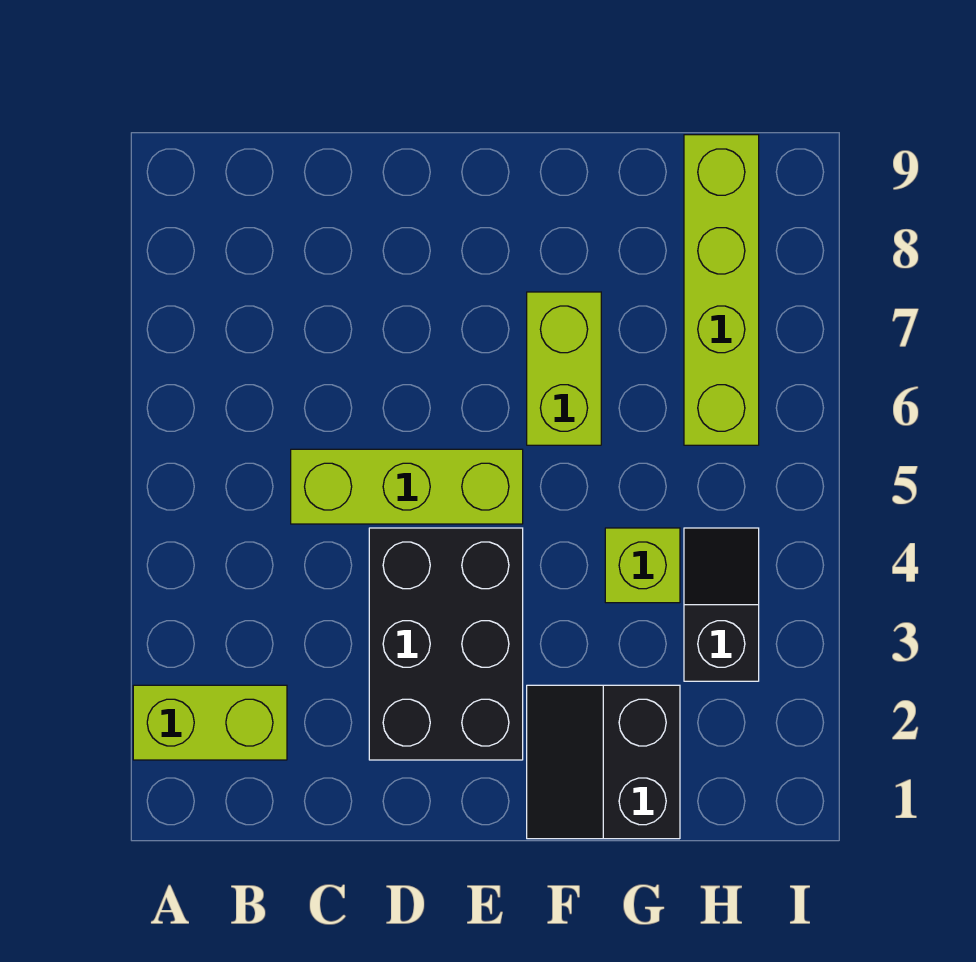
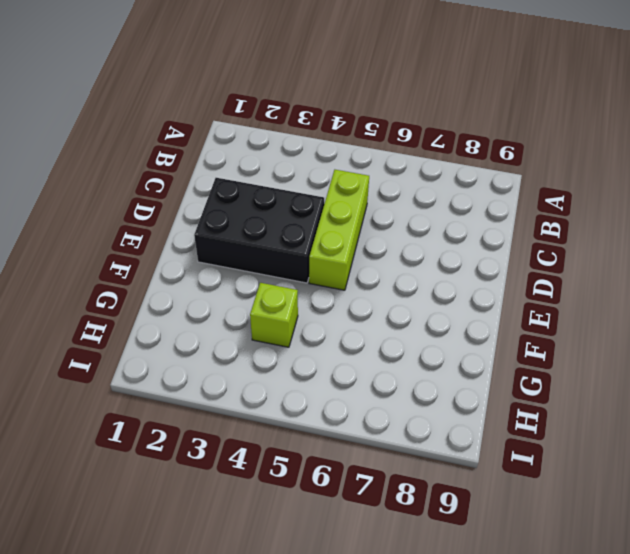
none -> lime brick A2:B2 level 1
none -> black slope F1:G2 level 1 top G

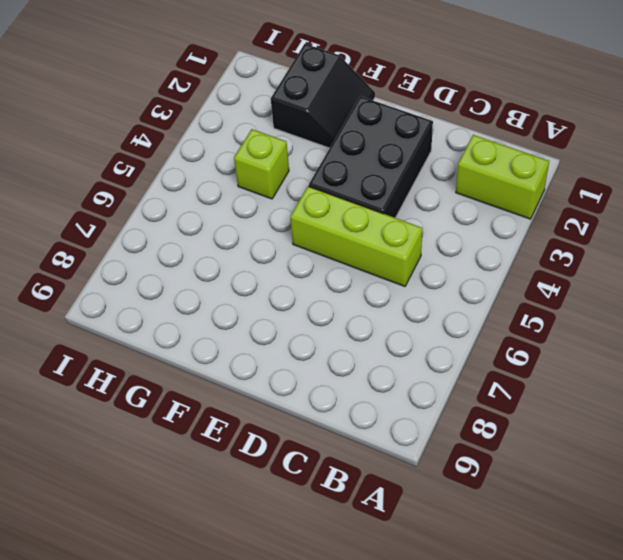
none -> lime brick F6:F7 level 1
none -> black slope H3:H4 level 1 top 3

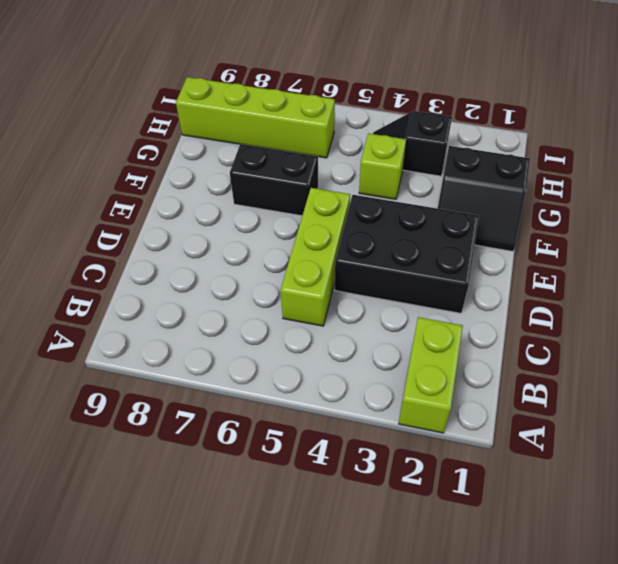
black brick F6:F7 level 1 -> lime brick F6:F7 level 1

